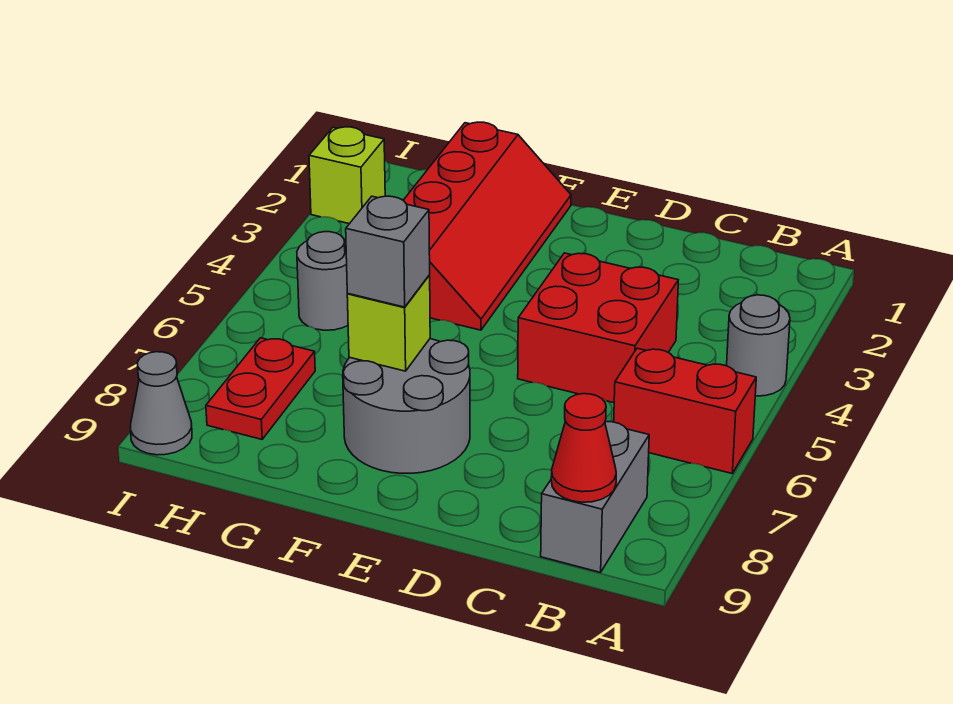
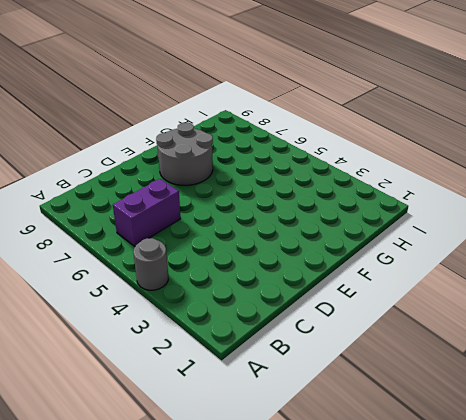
purple brick B6:C6 level 1 -> red brick A6:B6 level 1
none -> grey brick B8:B9 level 1
none -> red brick C4:D5 level 1
none -> red slope F1:G4 level 1 top G

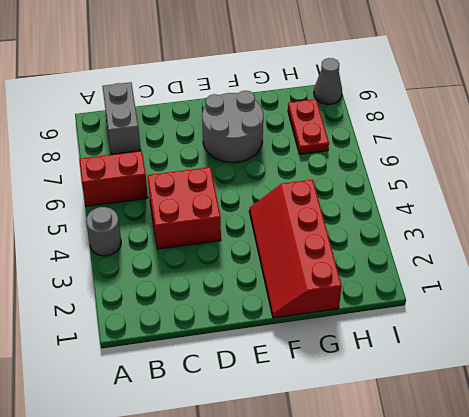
none -> grey round brick H5 level 1
none -> lime brick I2 level 1
none -> red cone B9 level 2

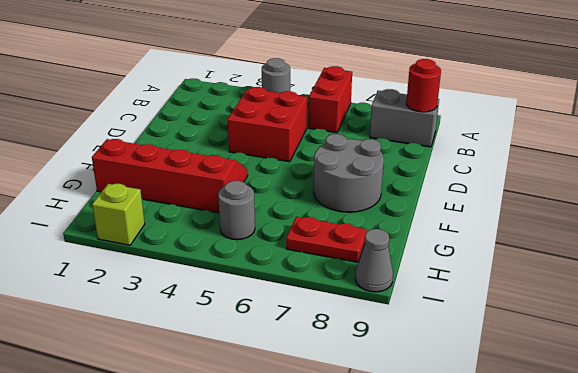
red round brick B9 level 2 -> red cone B9 level 2
none -> lime brick F7 level 2
none -> grey brick F7 level 3

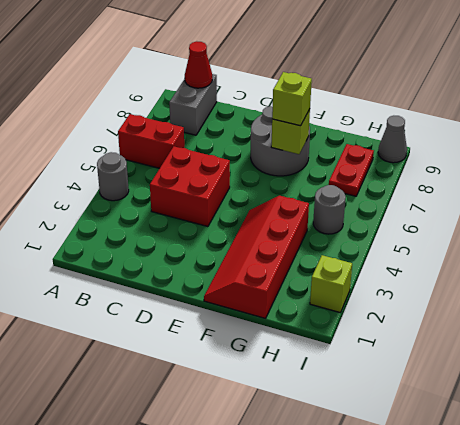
lime brick F7 level 3 -> grey brick F7 level 3

